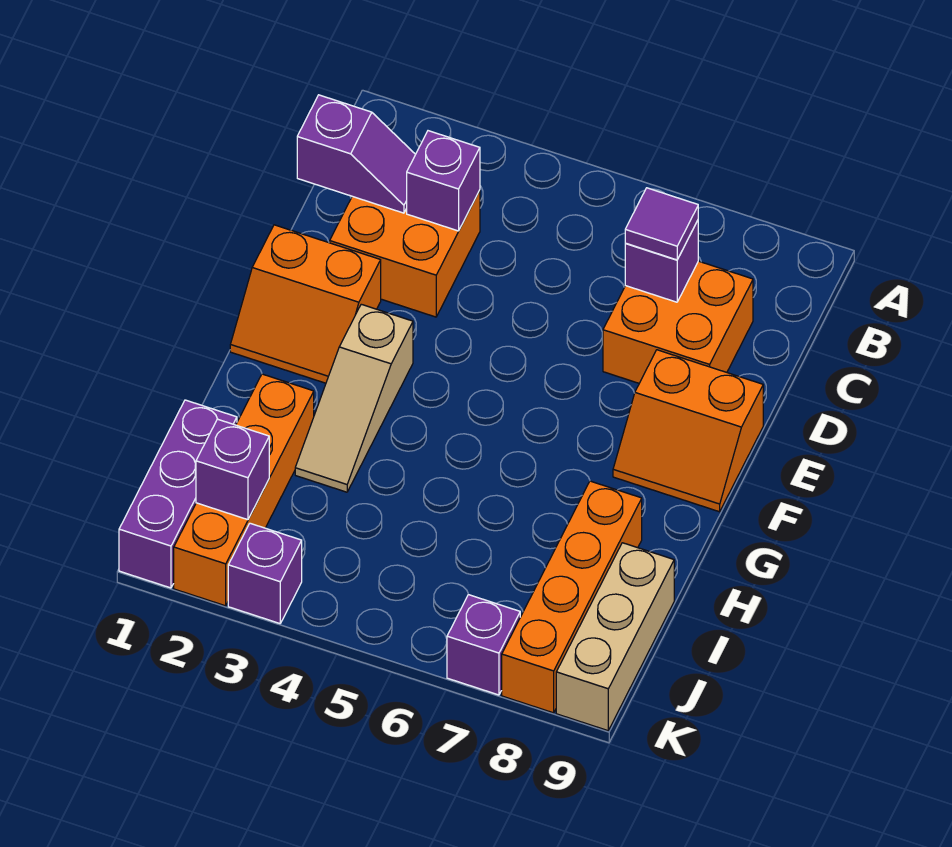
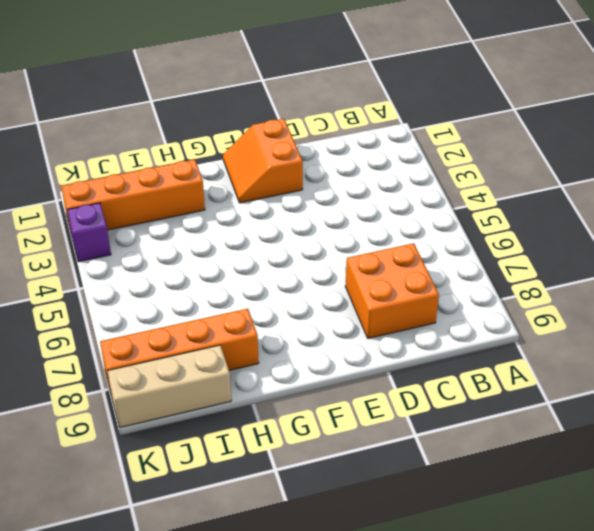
none -> orange brick C2:D3 level 1
none -> orange slope E8:F9 level 1 top E
none -> tan slope F3:H3 level 1 top F

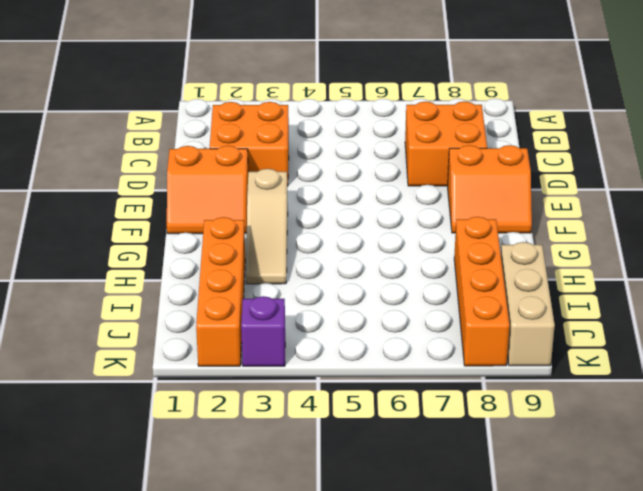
none -> purple brick I1:K1 level 1
none -> purple brick K7 level 1
none -> purple slope C1:C2 level 2 top 1

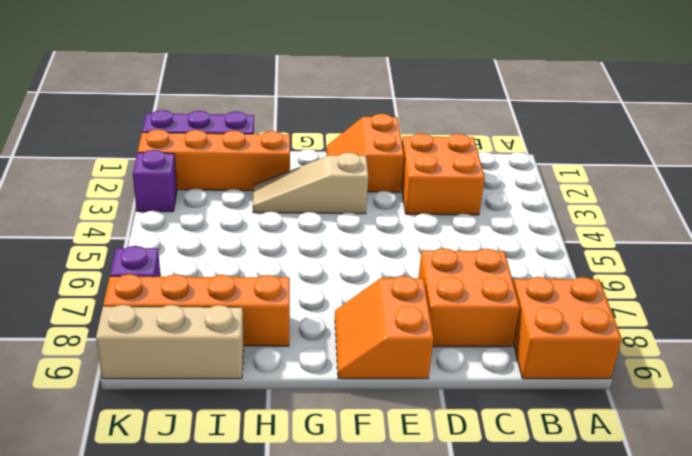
orange brick A8:B9 level 1 -> none
none -> purple slope C1:C2 level 2 top 1
none -> purple brick C3 level 2
none -> purple brick C7 level 2

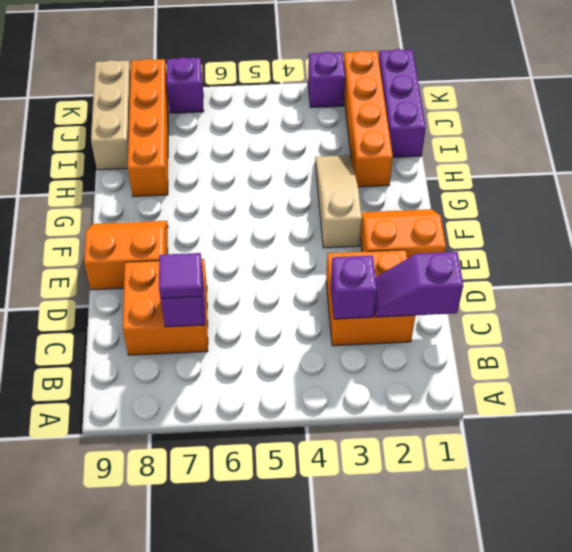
none -> purple brick J2 level 2

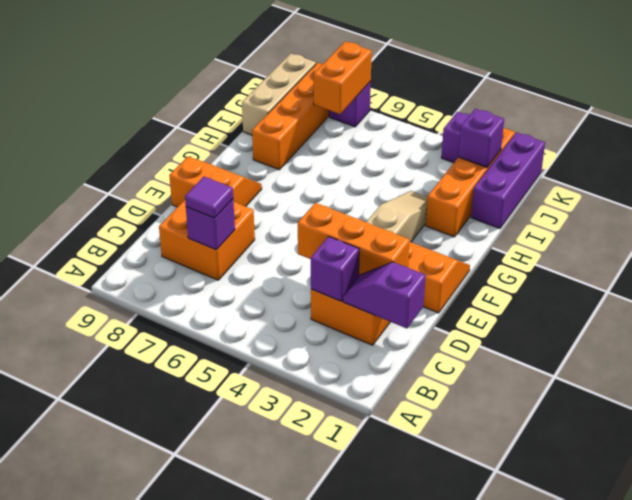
orange brick D2:D4 level 2 -> none
orange brick J7:K7 level 2 -> none

